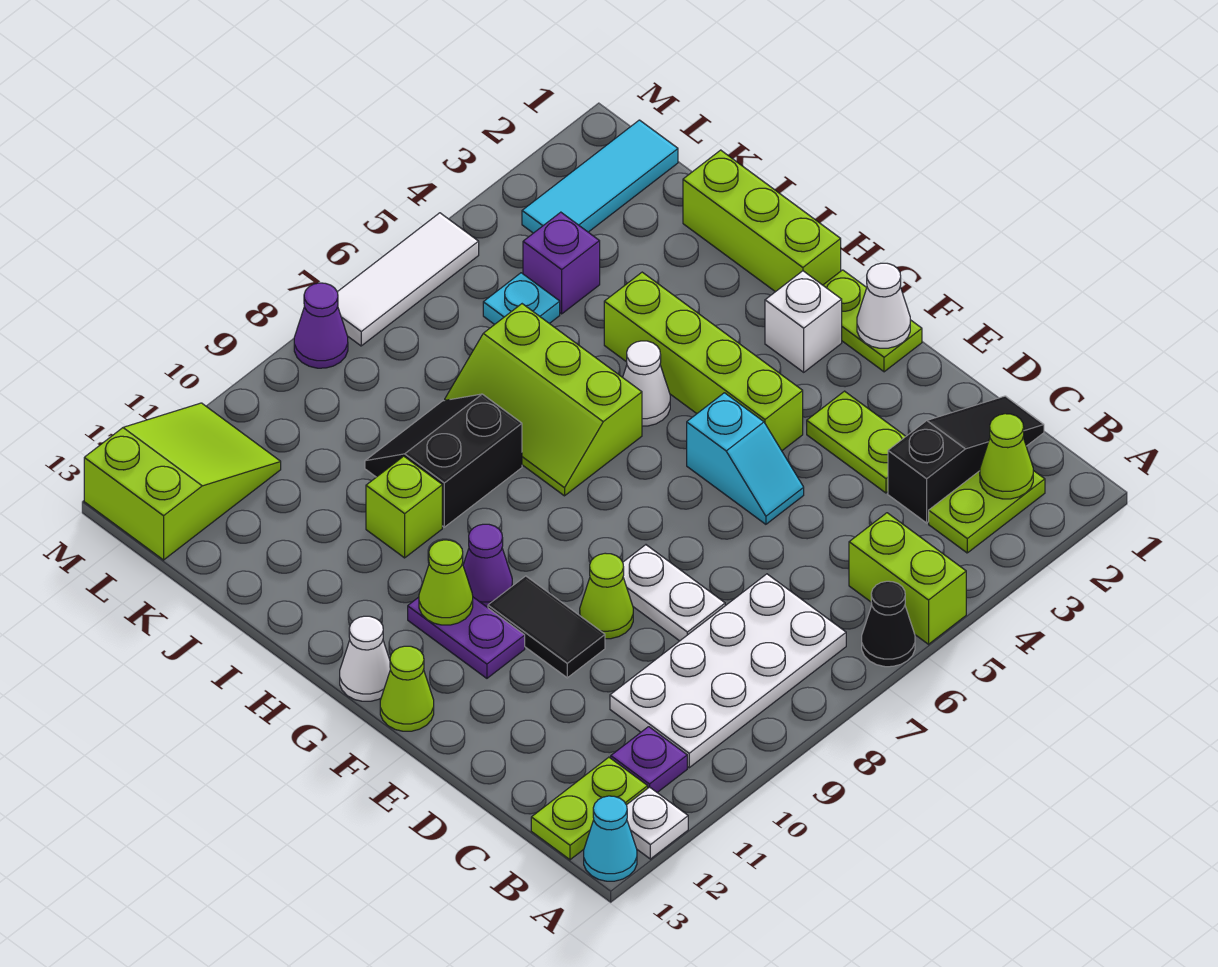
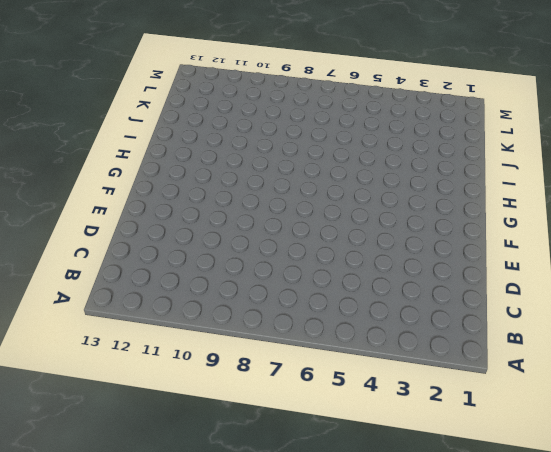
none -> lime brick A5:B5 level 1
none -> black cone A6 level 1
none -> white plate A12 level 1
none -> cyan cone A13 level 1

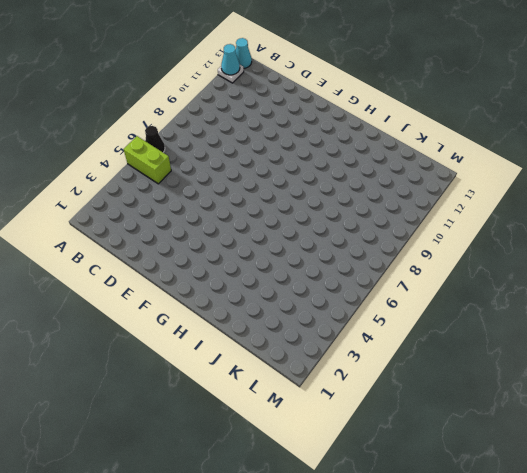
cyan cone A12 level 2 -> none
none -> lime plate B2:B3 level 1
none -> white plate B7:C10 level 1
none -> purple plate B11 level 1
none -> lime plate B12:B13 level 1

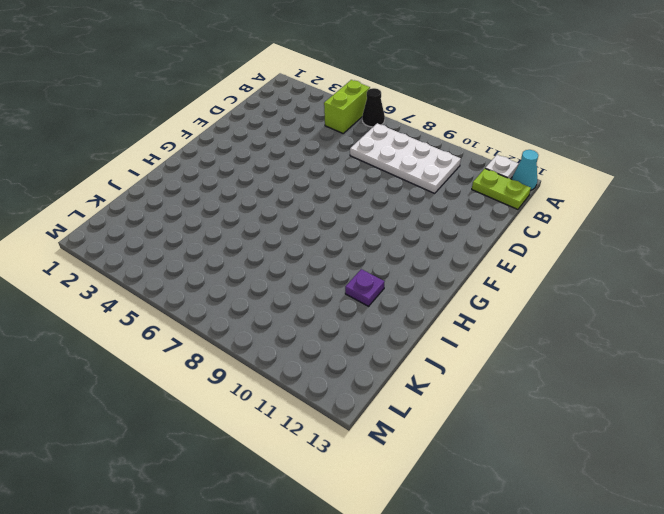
purple plate I11 level 1 -> purple plate B11 level 1
none -> lime plate B2:B3 level 1
none -> black slope C1:C3 level 1 top 3
none -> lime plate D3:E3 level 1
none -> white plate D8:E8 level 1

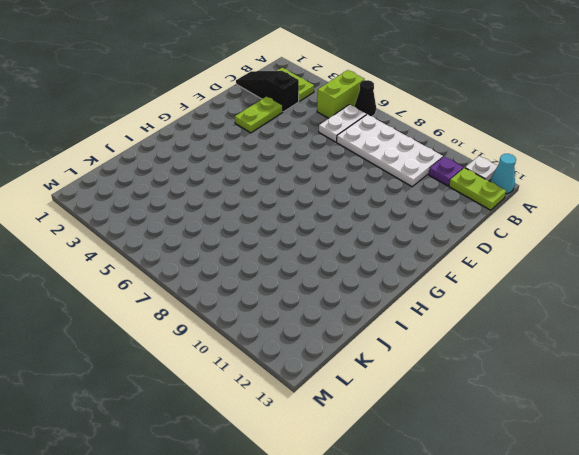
white plate B6:C6 level 1 -> white plate D8:E8 level 1
none -> cyan slope E5:F5 level 1 top F
none -> lime cone E9 level 1
none -> black tile E10:F10 level 1
none -> lime plate F1:G1 level 1

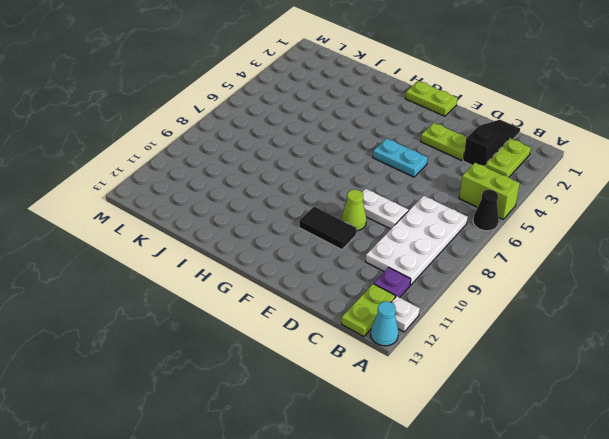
cyan plate E5:F5 level 1 -> cyan slope E5:F5 level 1 top F
none -> lime brick F4:I4 level 1
none -> purple plate F11:G11 level 1
none -> lime cone F13 level 1
none -> white brick G2 level 1

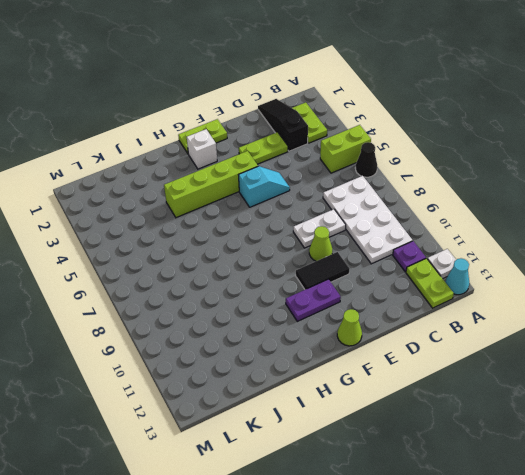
none -> purple cone G10 level 1
none -> white cone G13 level 1
none -> lime brick H1:J1 level 1
none -> white cone H5 level 1

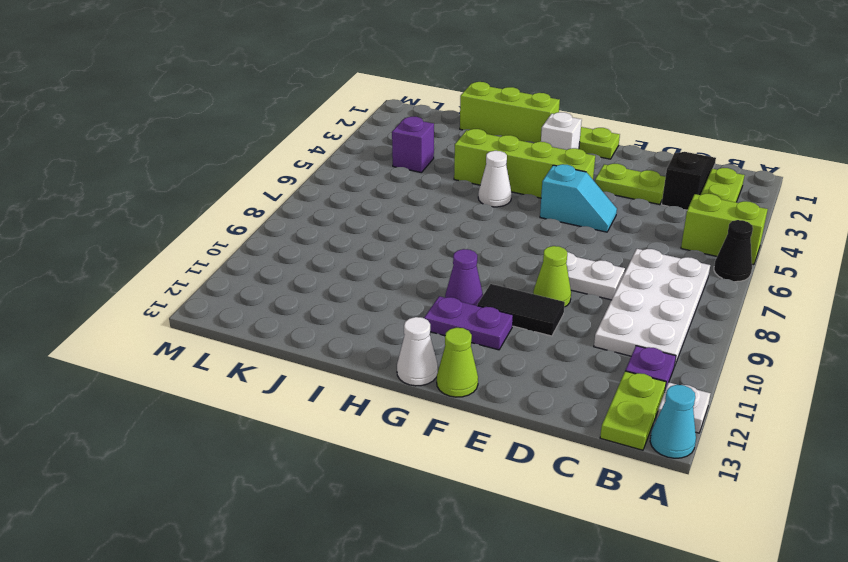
none -> lime slope H6:J7 level 1 top 6
none -> black slope I8:J9 level 1 top I
none -> lime brick I10 level 1
none -> cyan plate K5 level 1

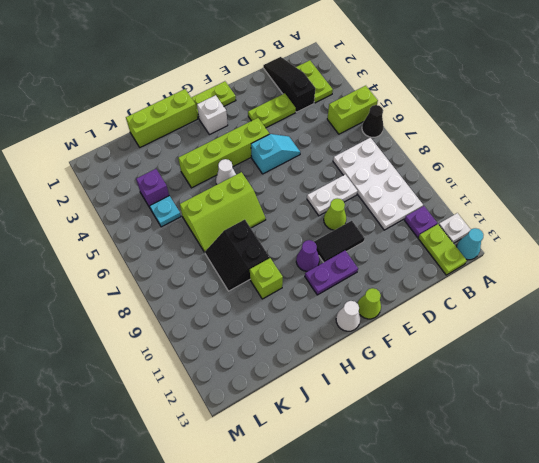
none -> cyan tile L1:L3 level 1
none -> lime slope L11:M13 level 1 top 13
none -> white tile M5:M7 level 1
none -> purple cone M8 level 1

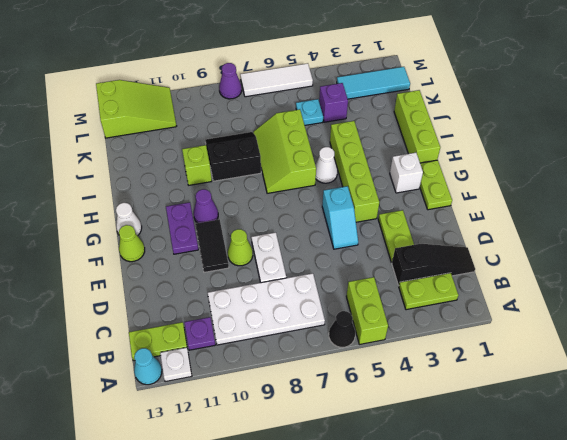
none -> lime cone B2 level 2
none -> white cone F1 level 2
none -> lime cone G11 level 2

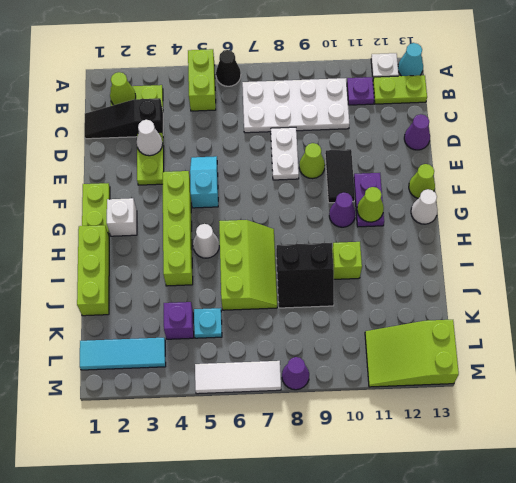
white cone D3 level 2 -> white cone F1 level 2
purple cone D13 level 1 -> none

